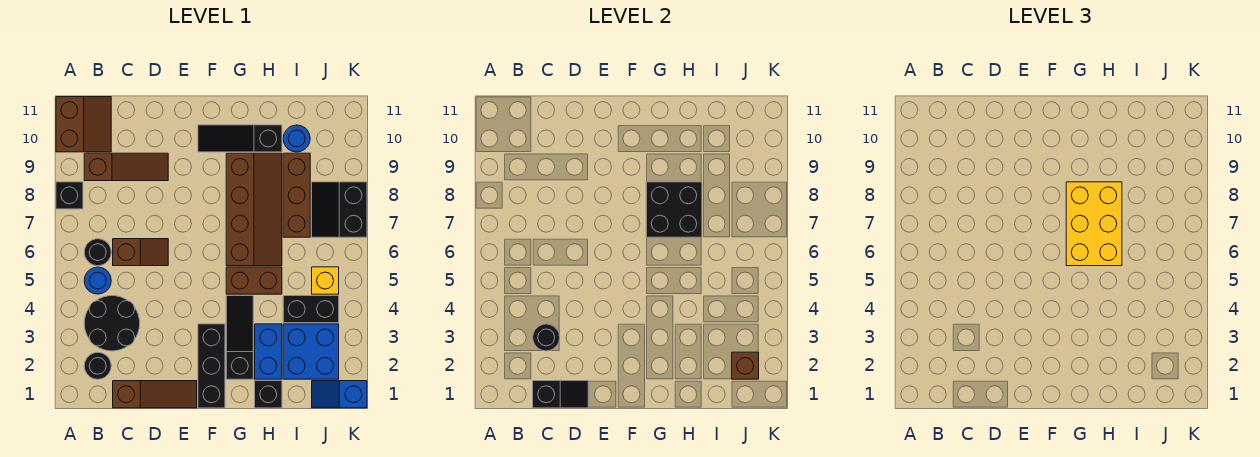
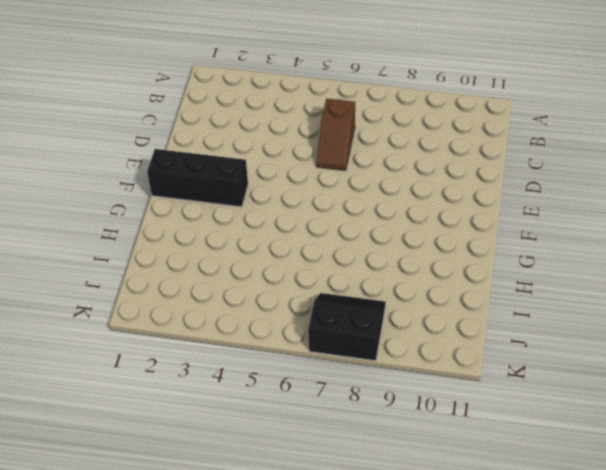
none -> black brick A8 level 1
none -> brown slope A10:B11 level 1 top A
none -> black round brick B2 level 1

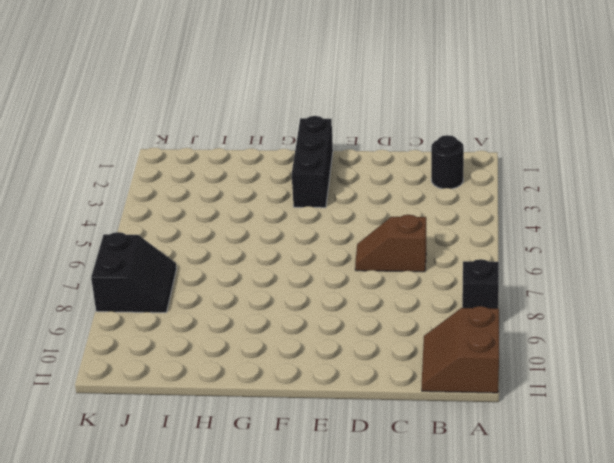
none -> black round brick B3:C4 level 1
none -> blue round brick B5 level 1
none -> black round brick B6 level 1

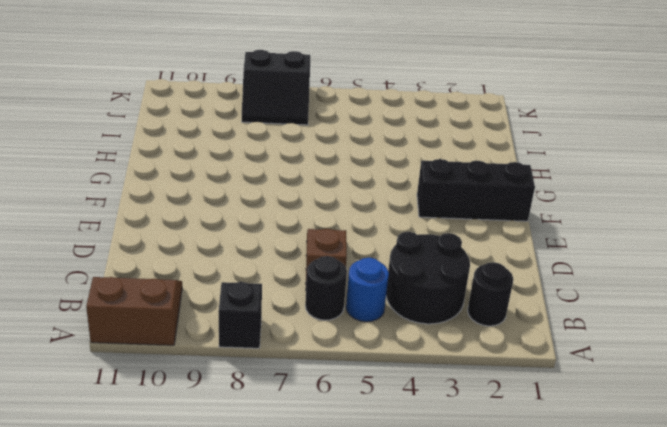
none -> brown slope B9:D9 level 1 top B
none -> brown slope C1:E1 level 1 top C
none -> black slope F10:H10 level 1 top H

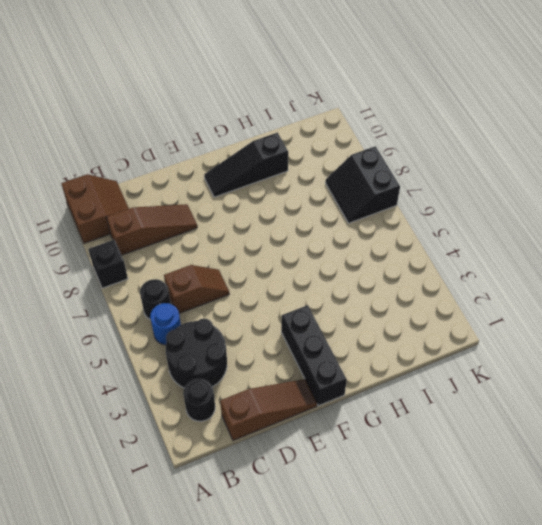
none -> black slope G2:G4 level 1 top 2
none -> brown brick G5:H5 level 1
none -> brown slope G6:H9 level 1 top G

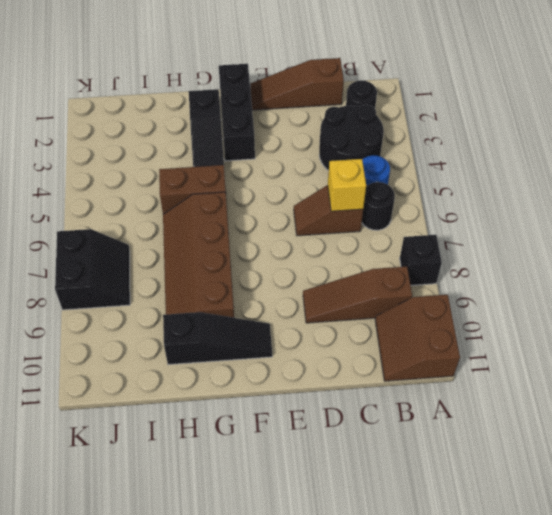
yellow brick C6 level 2 -> yellow brick J5 level 1
none -> black brick H1 level 1
none -> blue brick H2:H3 level 1
none -> blue brick I2:J3 level 1

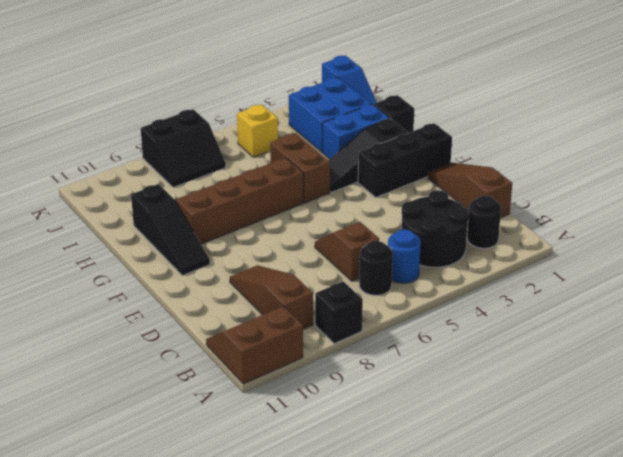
none -> black brick I4:J4 level 1
none -> brown brick I7:I9 level 1
none -> blue round brick I10 level 1

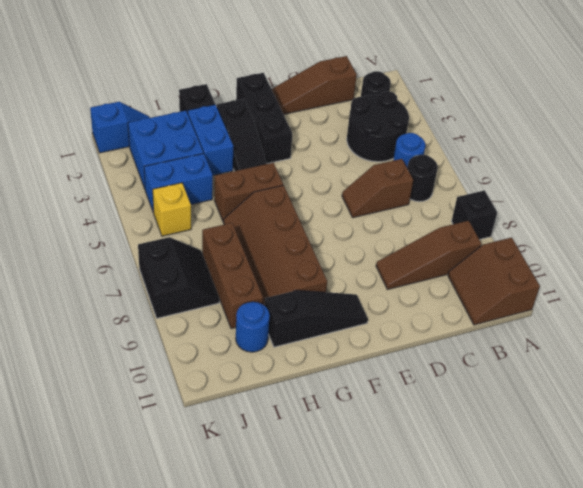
blue brick I4:J4 level 1 -> black brick I4:J4 level 1
none -> black slope C1:D1 level 2 top C
none -> black round brick C3 level 2
none -> black brick G7:H8 level 2

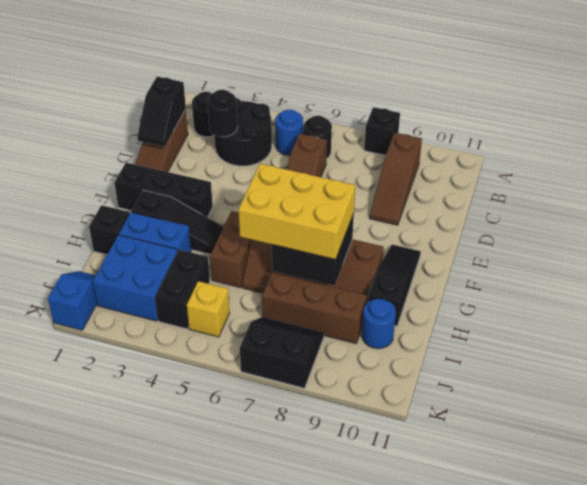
none -> brown slope A10:B11 level 1 top A
none -> brown brick J2 level 2

